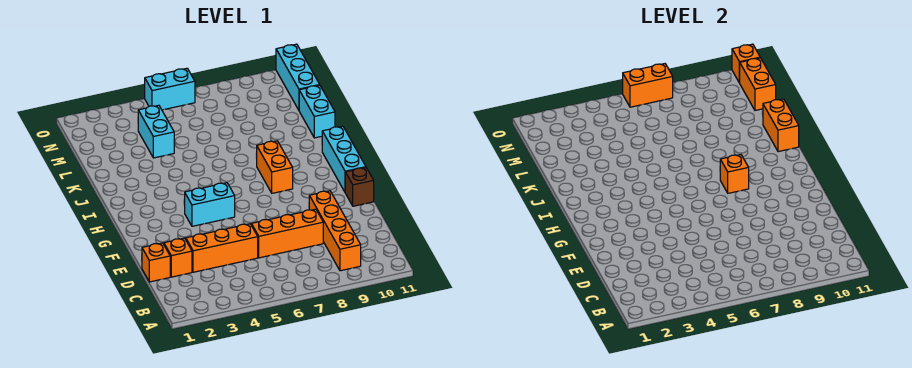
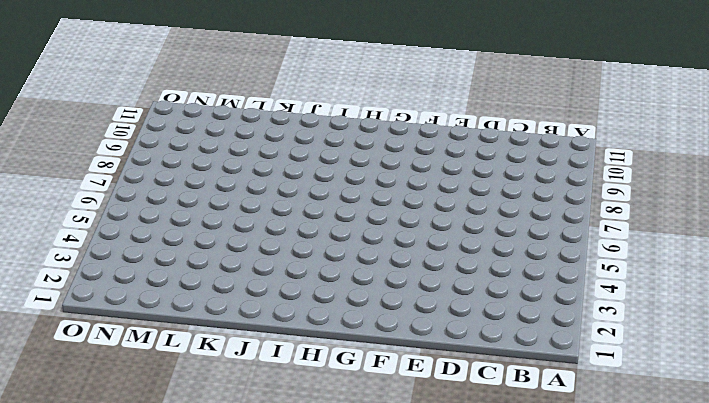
none -> orange brick B9:E9 level 1
none -> orange brick D1 level 1
none -> orange brick D2 level 1

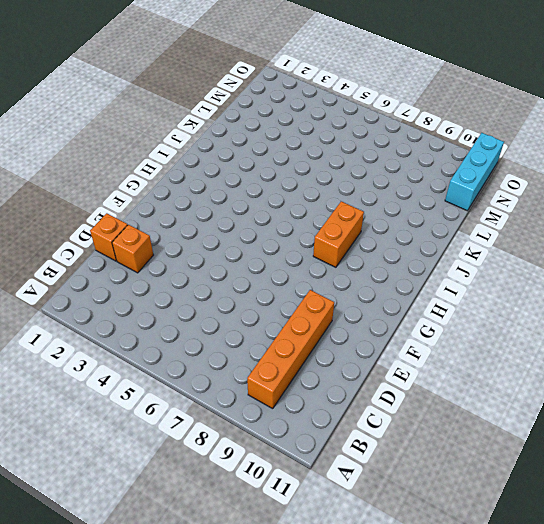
none -> orange brick D3:D5 level 1
none -> orange brick D6:D8 level 1
none -> brown brick F11 level 1

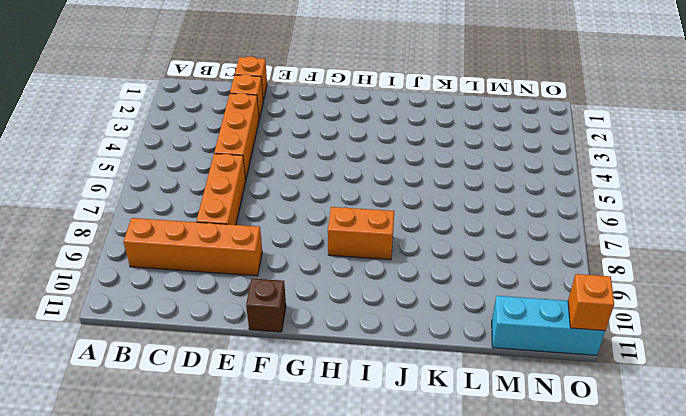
none -> cyan brick G4:G5 level 1
none -> cyan brick G11:I11 level 1
none -> cyan brick K11:L11 level 1

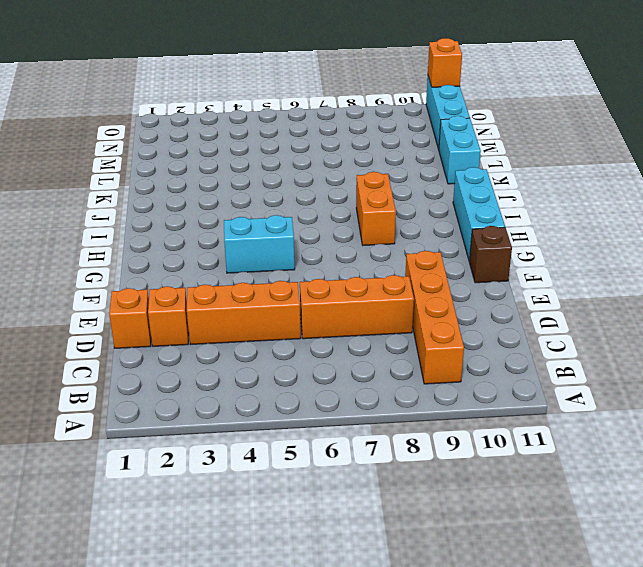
none -> cyan brick L4:M4 level 1
none -> cyan brick O5:O6 level 1
none -> orange brick H8 level 2

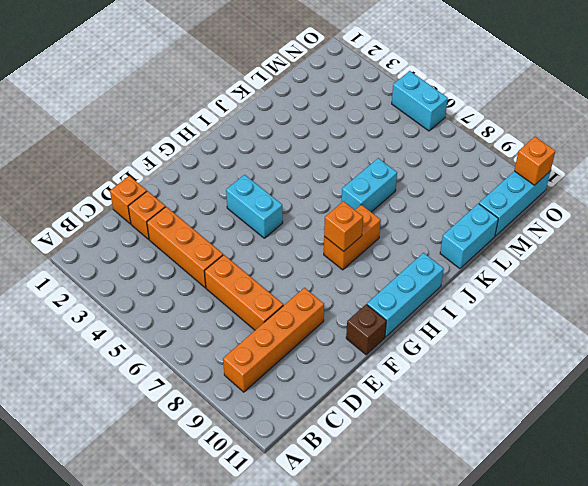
cyan brick J7:K7 level 1 -> cyan brick L4:M4 level 1
none -> orange brick J11:K11 level 2
none -> orange brick M11:N11 level 2
none -> orange brick O6:O7 level 2

